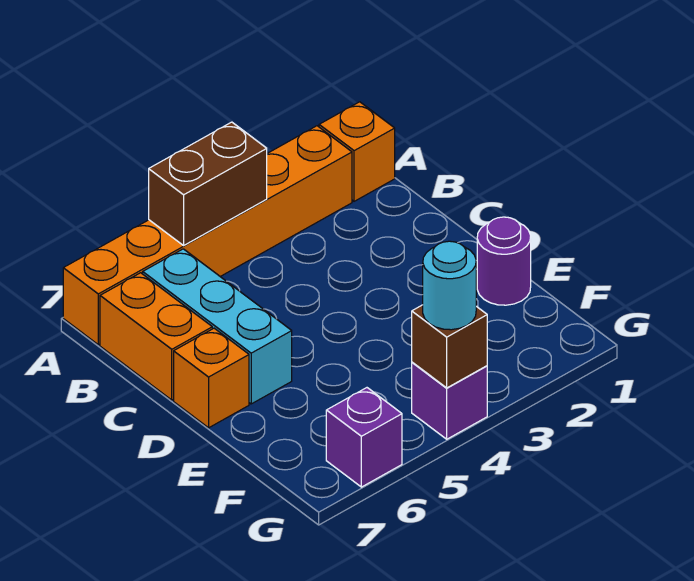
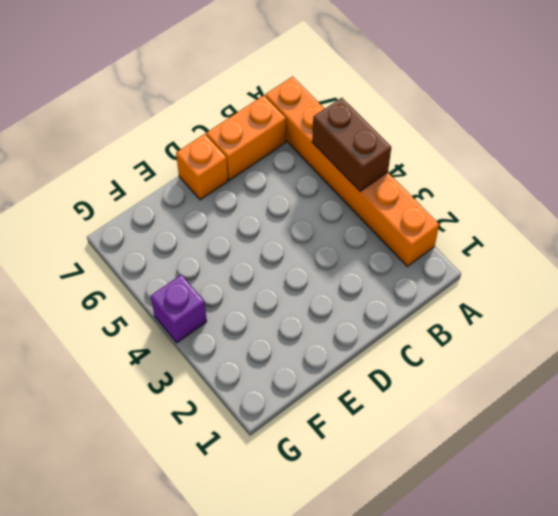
none -> orange brick A1 level 1
none -> cyan brick B6:D6 level 1

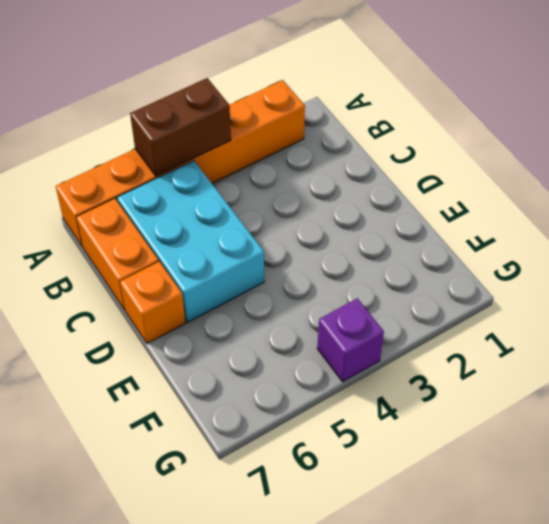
cyan brick B5:D6 level 1 -> cyan brick B6:D6 level 1
none -> orange brick A1 level 1
none -> purple round brick E1 level 1

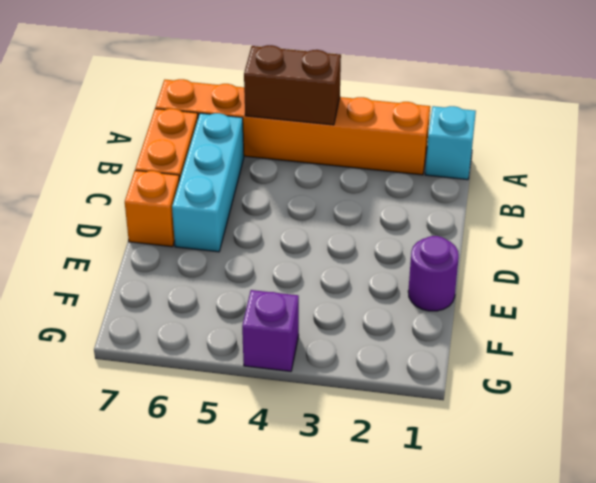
cyan brick A1 level 1 -> orange brick A1 level 1
none -> purple brick G6 level 1
none -> brown brick G4 level 2

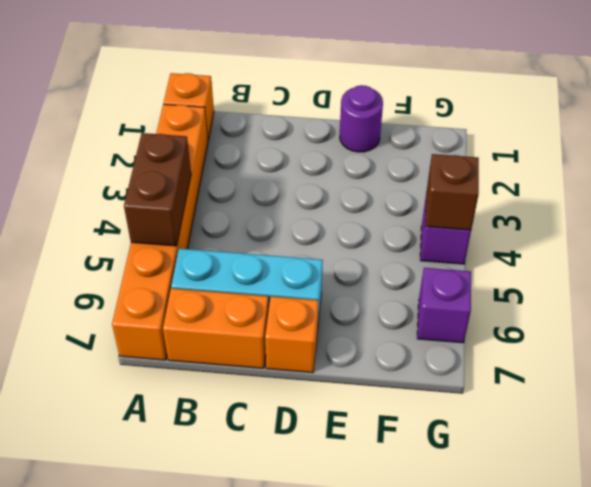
none -> cyan round brick G4 level 3

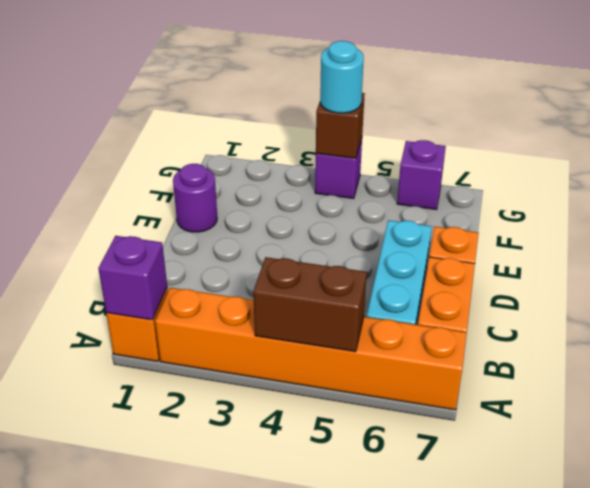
purple brick A1 level 2 -> none

